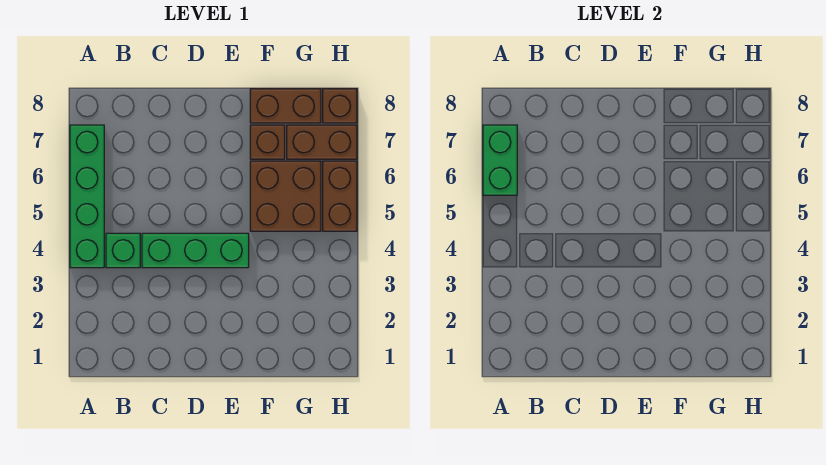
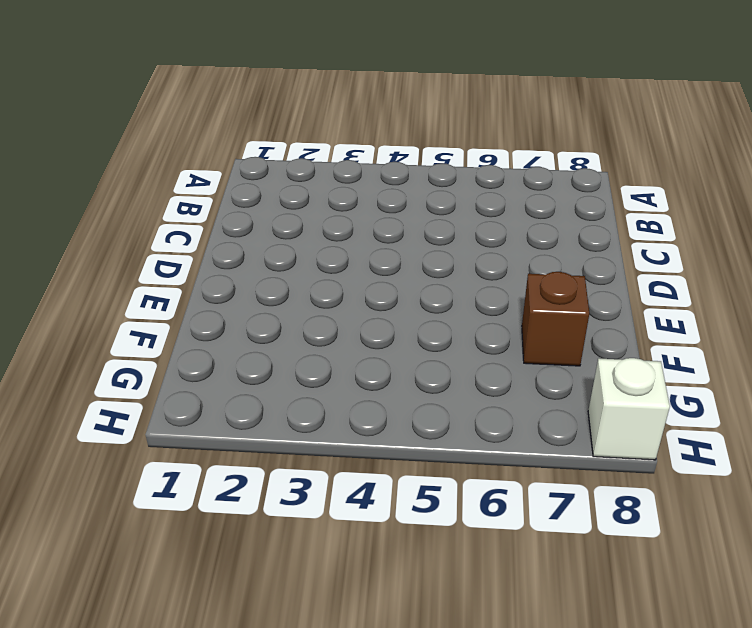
white brick H8 level 1 -> brown brick H8 level 1
none -> green brick A4:A7 level 1
none -> green brick B4 level 1

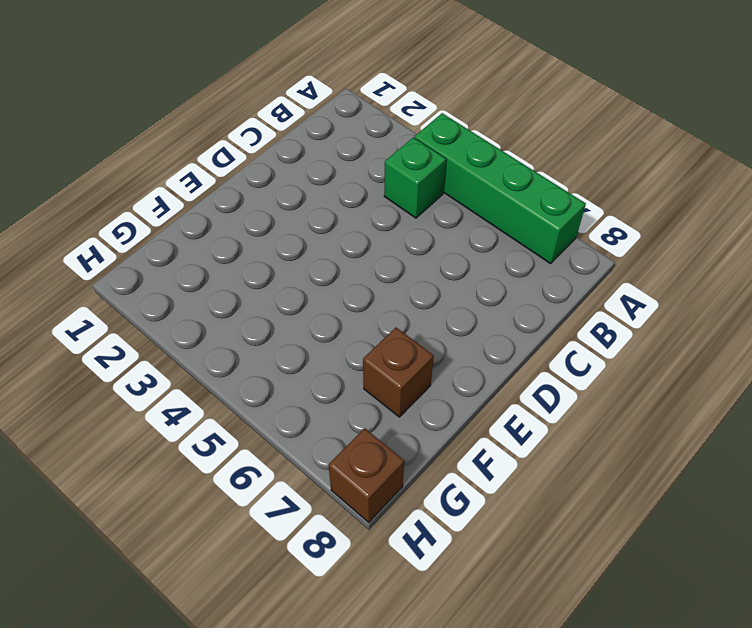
none -> green brick C4:E4 level 1
none -> brown brick F5:G6 level 1

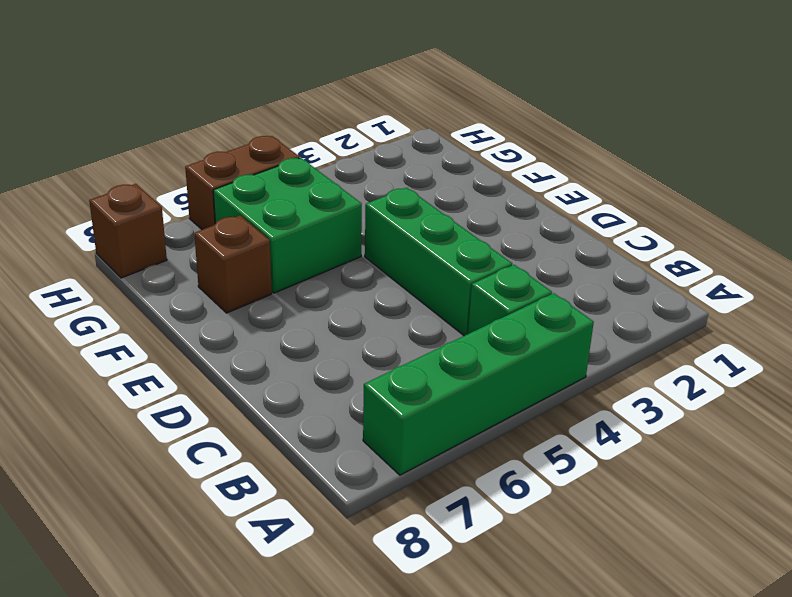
green brick F5:G6 level 1 -> brown brick F5:G6 level 1
none -> brown brick F8:G8 level 1
none -> brown brick G7:H7 level 1

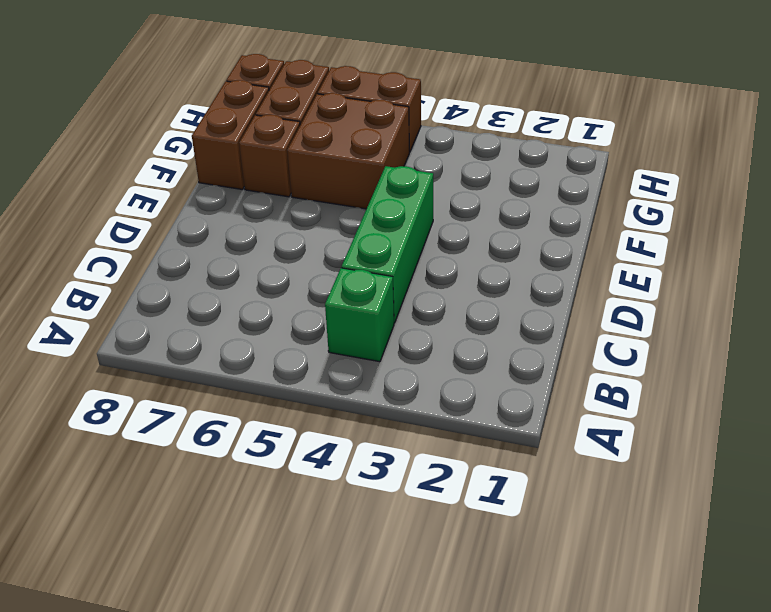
none -> green brick A4:A7 level 1
none -> green brick A6:A7 level 2

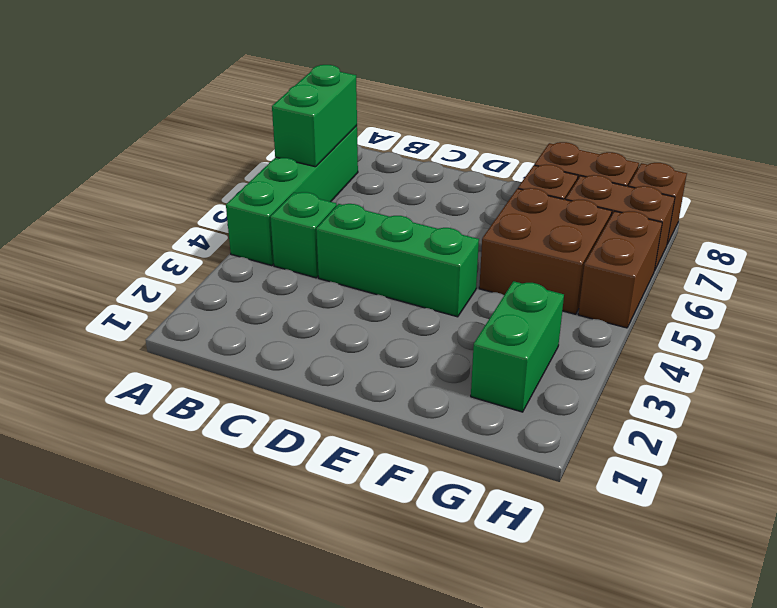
green brick G2:G3 level 1 -> none

